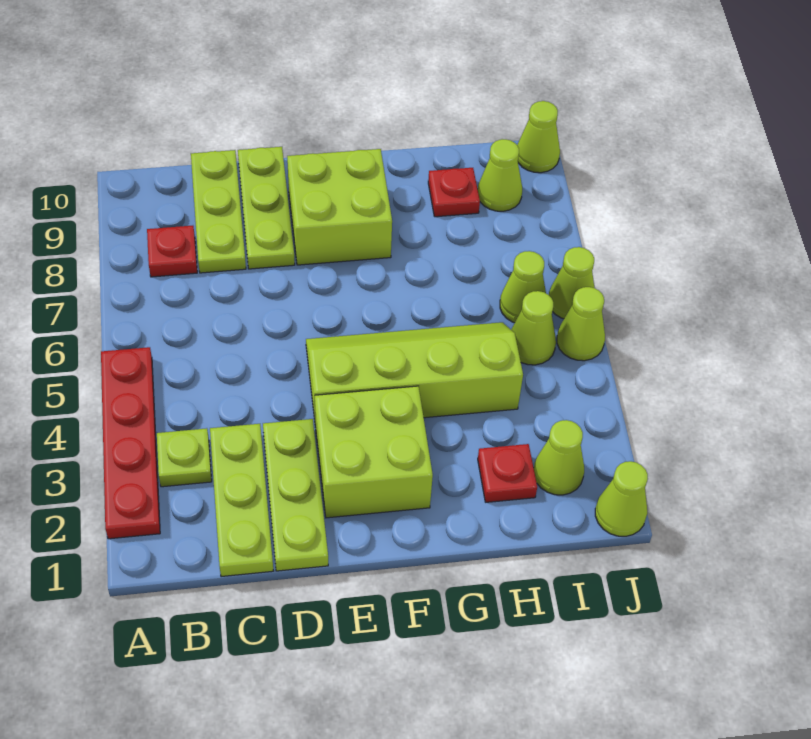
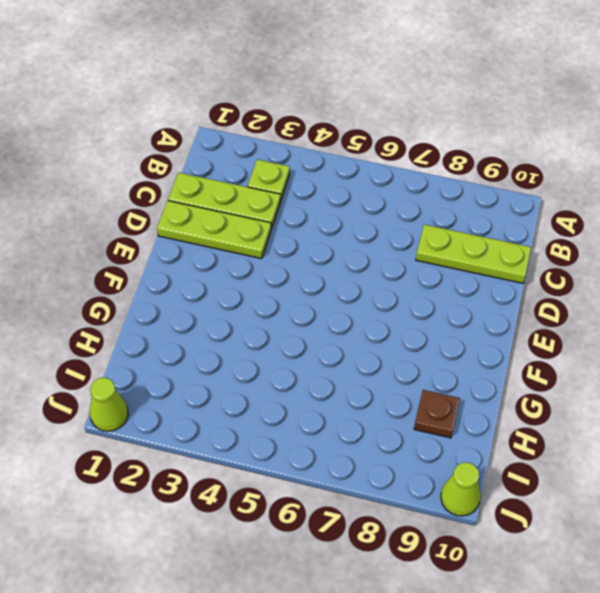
brown plate H9 level 1 -> red plate H9 level 1
none -> red plate A2:A5 level 1
none -> red plate B8 level 1
none -> lime plate D8:D10 level 1

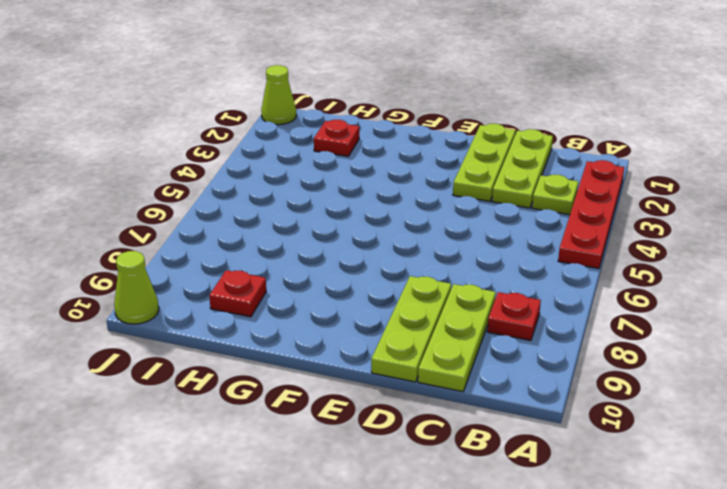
none -> lime brick E2:F3 level 1
none -> lime slope E4:H5 level 1 top 4
none -> lime brick E8:F9 level 1

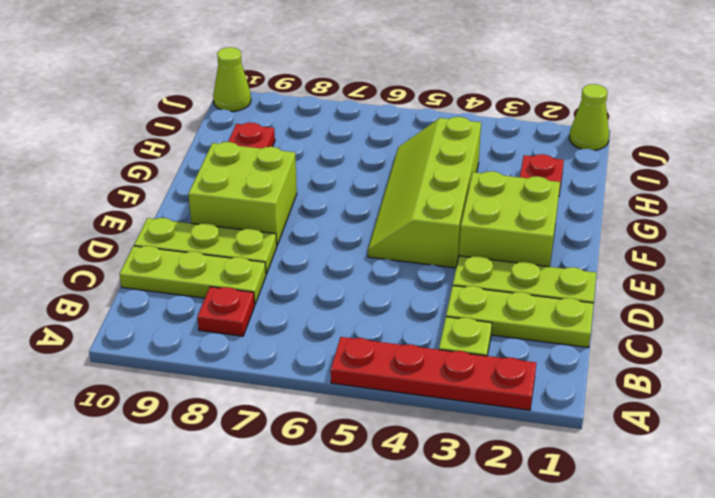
none -> lime cone I2 level 1
none -> lime cone I5 level 1
none -> lime cone I6 level 1

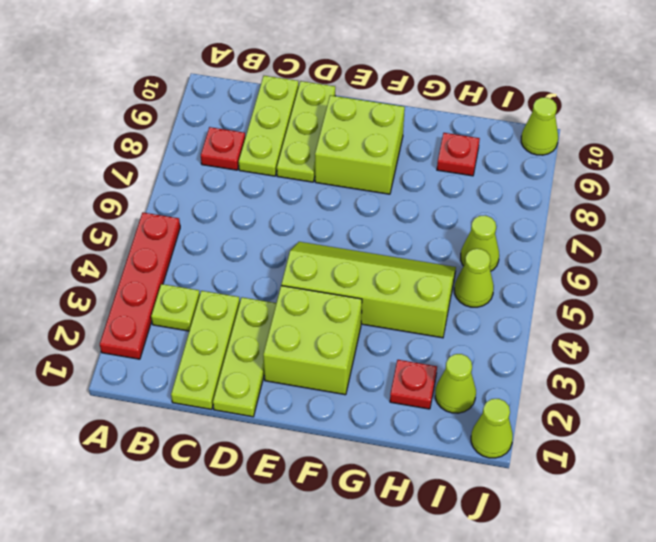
none -> lime cone I9 level 1
none -> lime cone J5 level 1
none -> lime cone J6 level 1

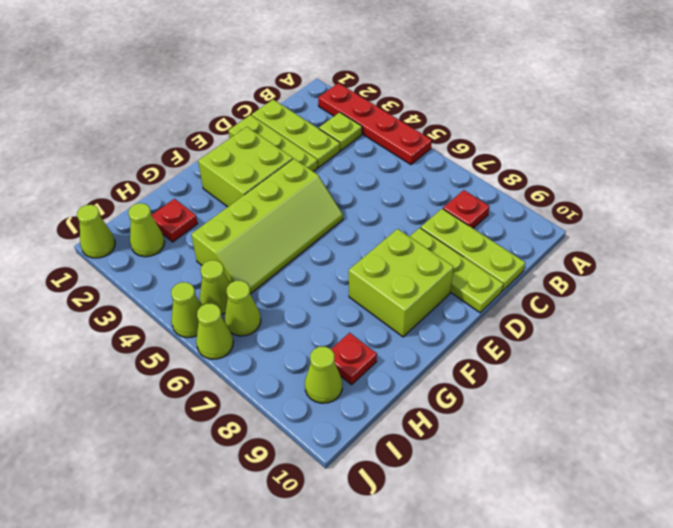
none -> lime cone J10 level 1

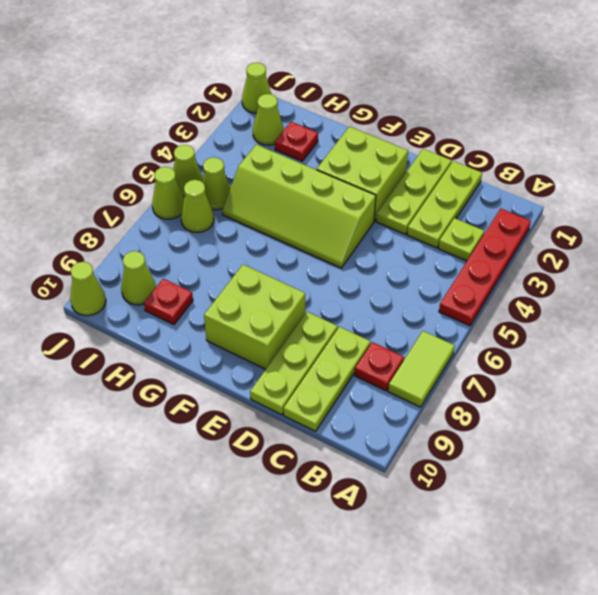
lime tile A7:A8 level 1 -> none

